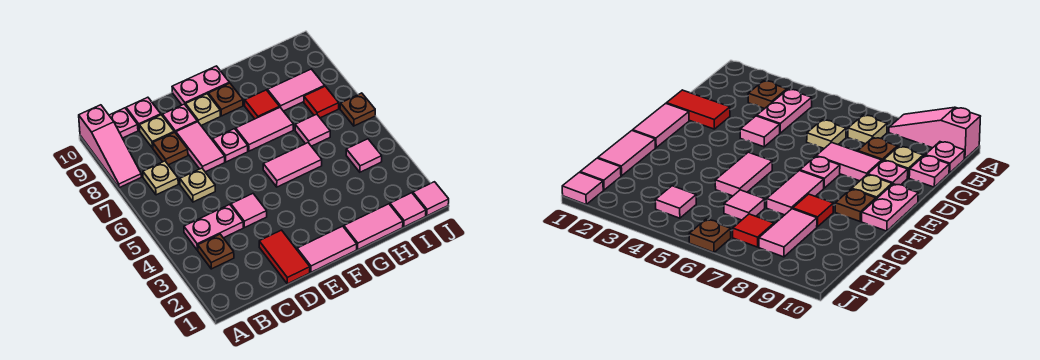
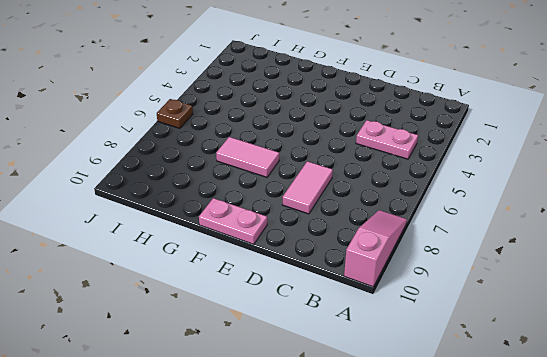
none -> brown plate B3 level 1
none -> tan plate B7 level 1
none -> pink plate B10 level 1

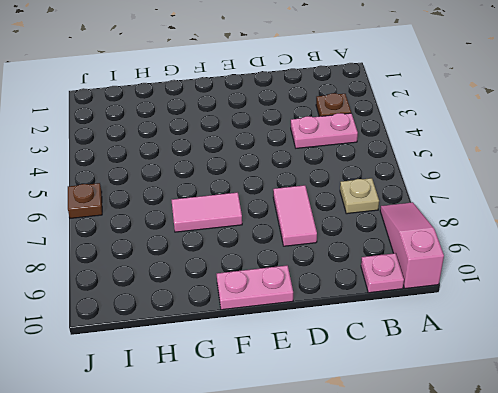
none -> tan plate C6 level 1
none -> brown plate C8 level 1
none -> tan plate C9 level 1

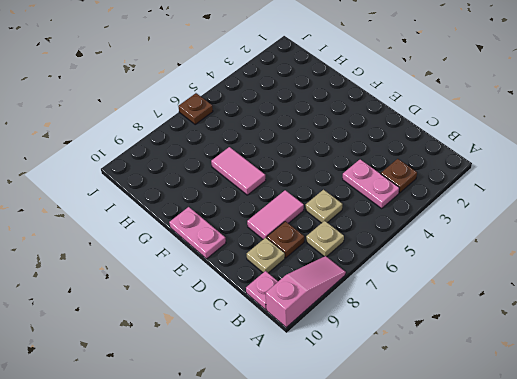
none -> pink plate C10 level 1
none -> red tile D1:D2 level 1
none -> pink tile D4 level 1

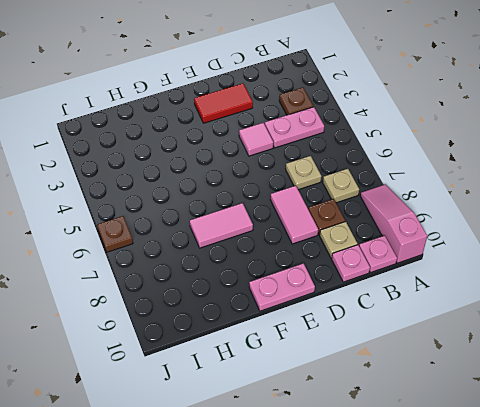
red tile D2:E2 level 1 -> red tile D1:D2 level 1
none -> pink plate D9 level 1
none -> pink tile E1:F1 level 1
none -> pink plate E7 level 1

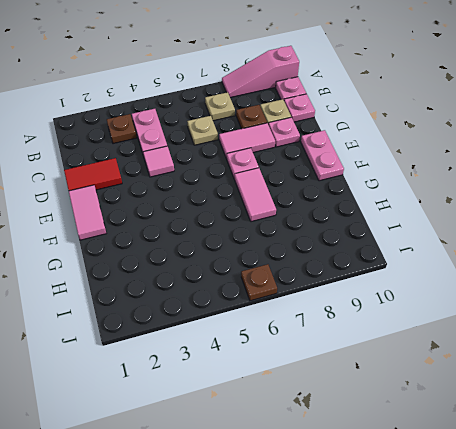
none -> tan plate E9 level 1
none -> pink tile F5:G5 level 1
none -> brown plate F9 level 1

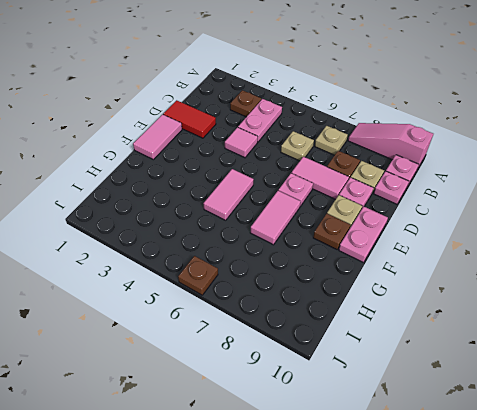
none -> pink tile G1:H1 level 1
none -> red tile G8 level 1
none -> pink tile H6 level 1

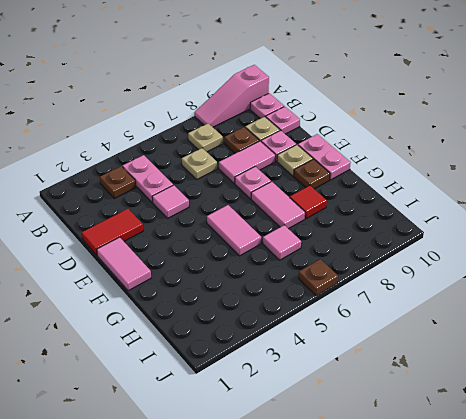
none -> pink tile G1:H1 level 1
none -> pink tile H8:I8 level 1
none -> pink tile I1 level 1

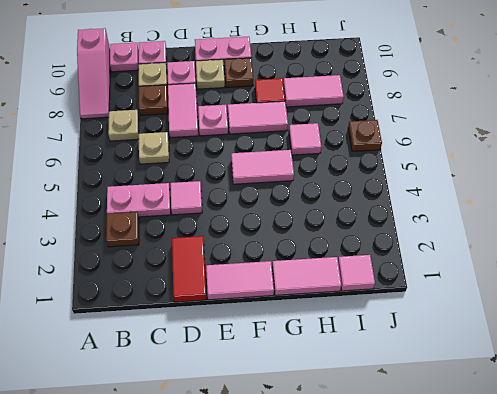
none -> pink tile I4 level 1
none -> red tile I7 level 1
none -> pink tile J1 level 1

